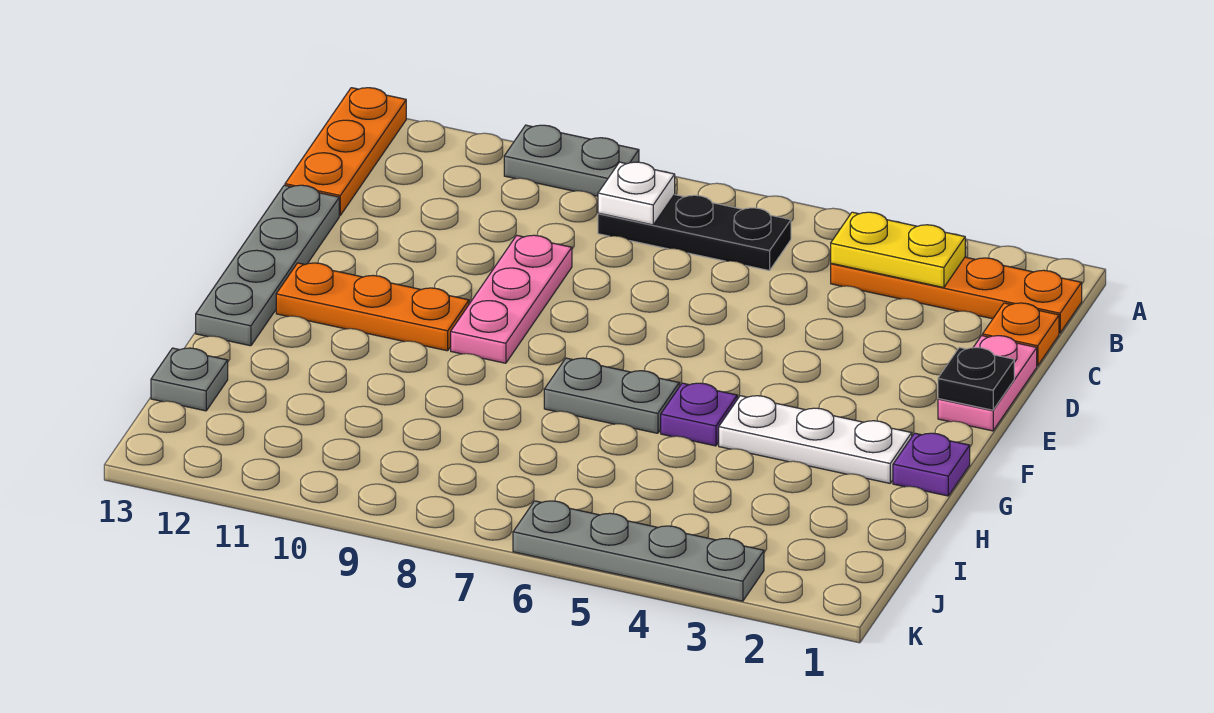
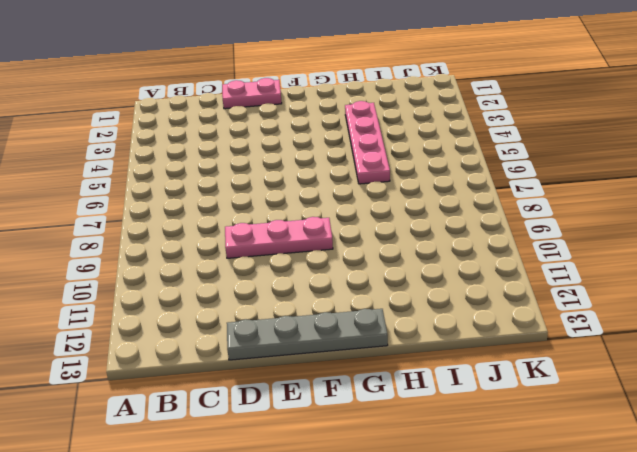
pink plate H3:H6 level 1 -> none
none -> grey plate A9:A10 level 1
none -> orange plate A13:C13 level 1
none -> orange plate B1:B4 level 1

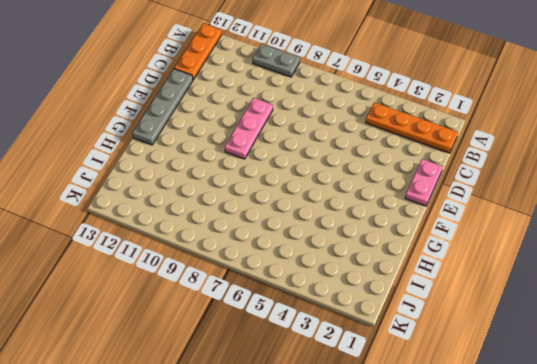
none -> black plate B6:B8 level 1
none -> orange plate C1 level 1
none -> orange plate F10:F12 level 1

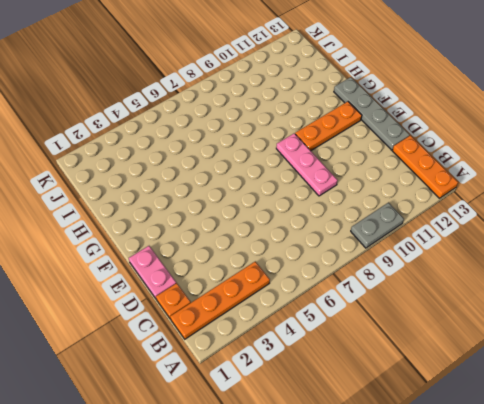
none -> black plate B6:B8 level 1
none -> purple plate G1 level 1
none -> white plate G2:G4 level 1

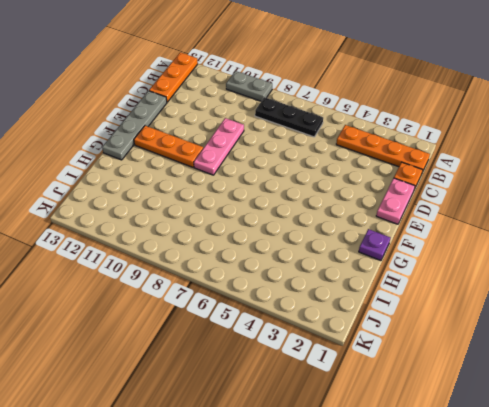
none -> white plate G2:G4 level 1
none -> purple plate G5 level 1
none -> grey plate G6:G7 level 1

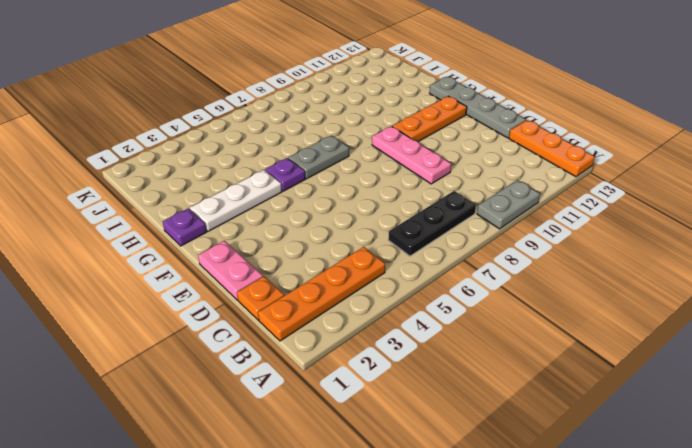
none -> grey plate I13 level 1
none -> grey plate K3:K6 level 1
none -> yellow plate B3:B4 level 2

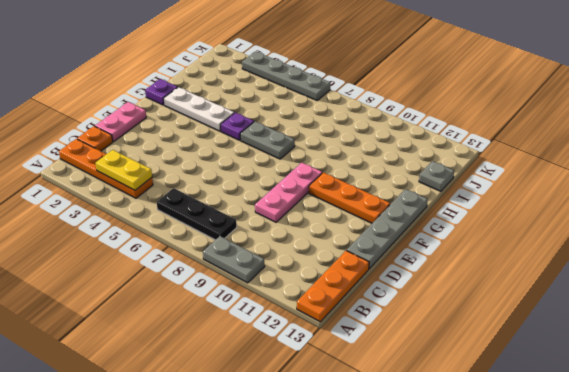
none -> white plate B8 level 2
none -> black plate E1 level 2

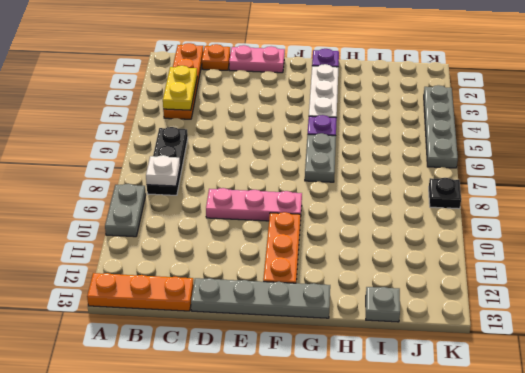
black plate K8 level 1 -> black plate E1 level 2

